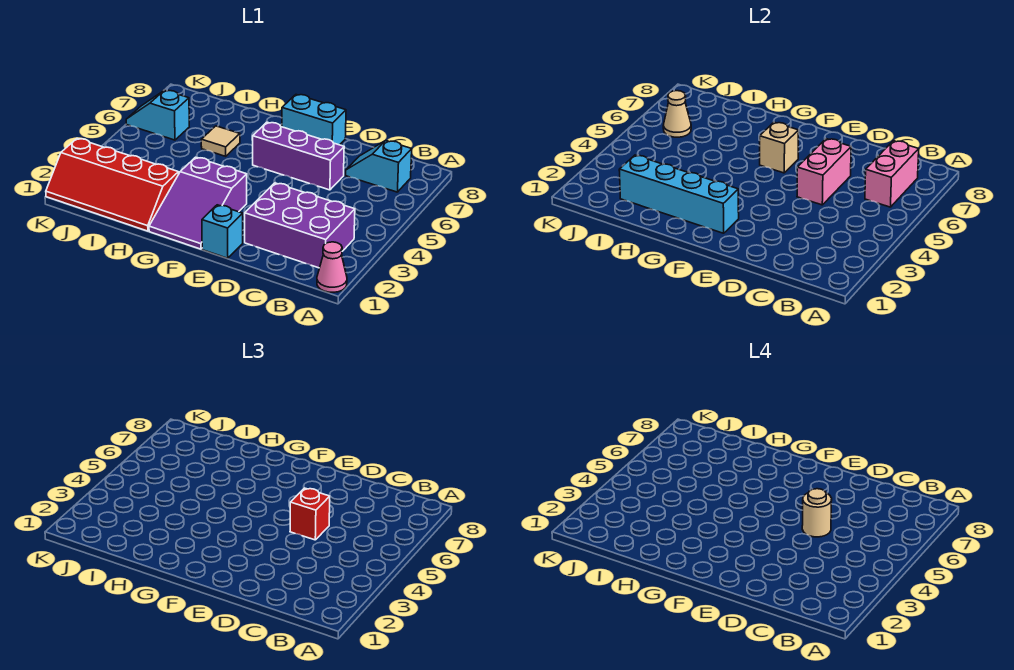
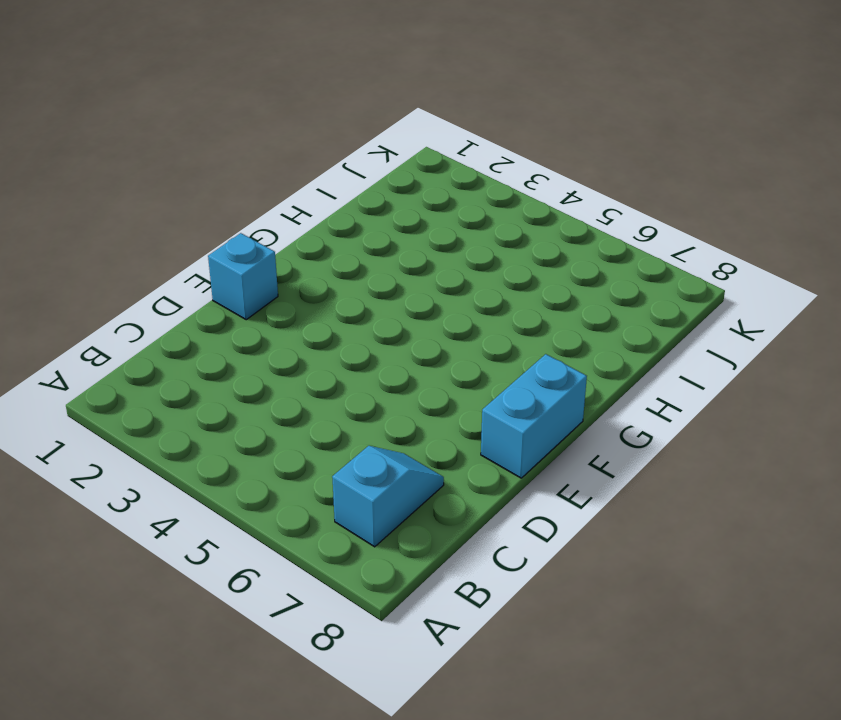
none -> pink cone A1 level 1
none -> purple brick B2:D3 level 1
none -> purple brick D6:F6 level 1

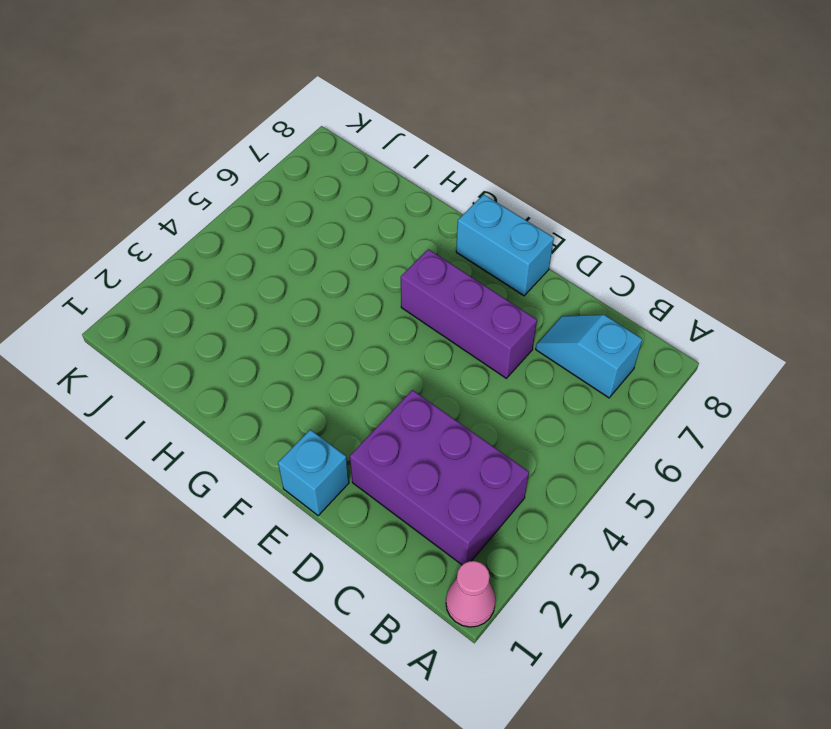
none -> purple slope F1:G3 level 1 top 3
none -> red slope H1:K2 level 1 top 2
none -> tan tile H6 level 1

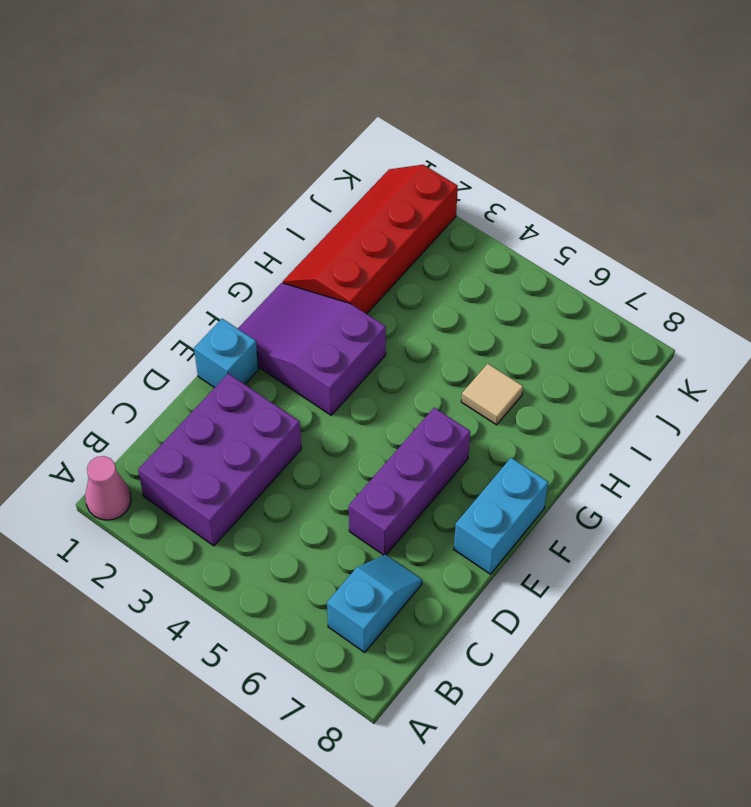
none -> cyan slope J6:K6 level 1 top J
none -> pink brick B6:B7 level 2
none -> pink brick D5:D6 level 2

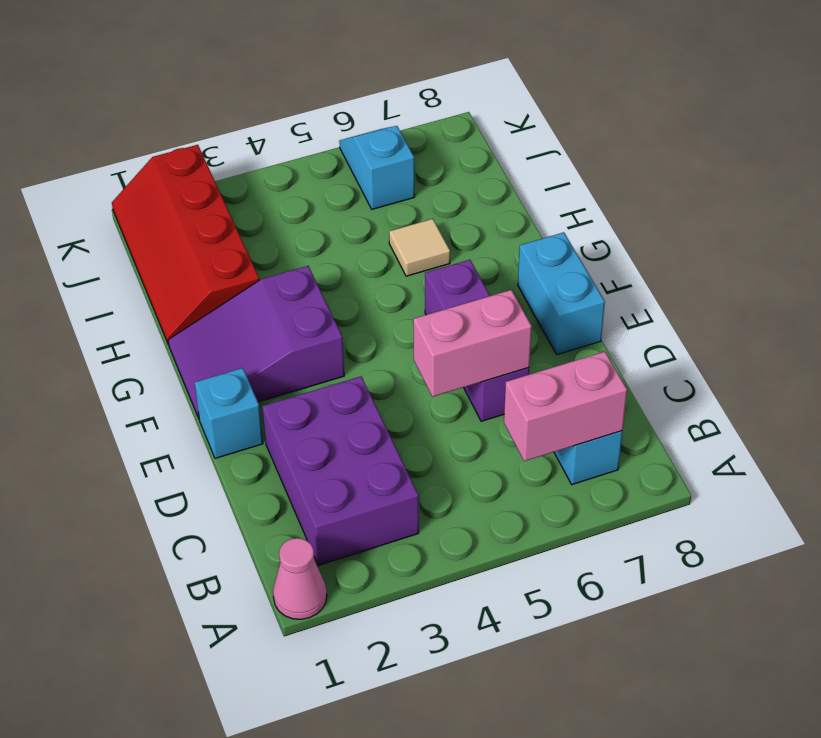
none -> cyan brick F2:I2 level 2
none -> tan brick F6 level 2
none -> tan cone J6 level 2

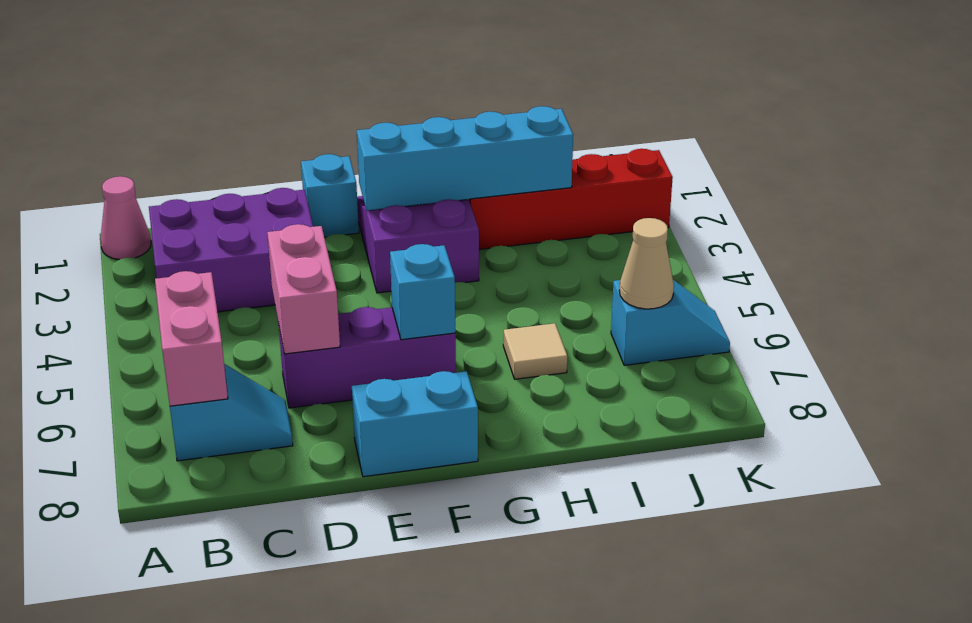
cyan brick F6 level 2 -> tan brick F6 level 2
none -> red brick D5 level 3
none -> tan round brick D5 level 4

